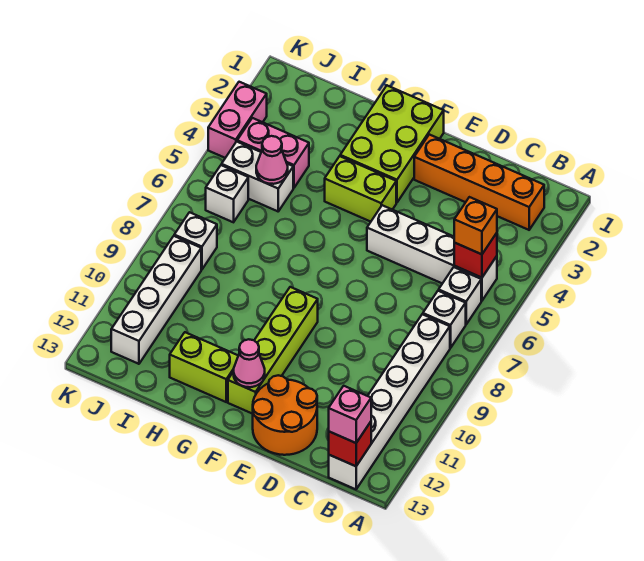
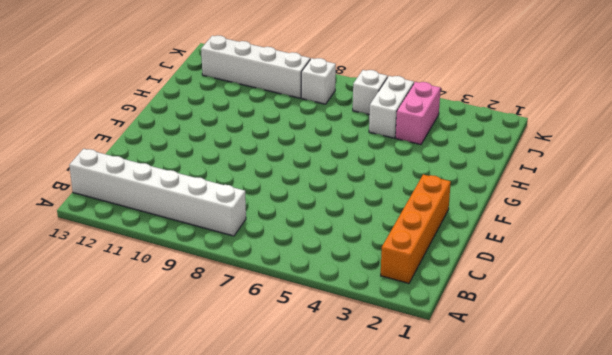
none -> white brick B5:E5 level 1
none -> white brick B6 level 1
none -> white brick B7 level 1

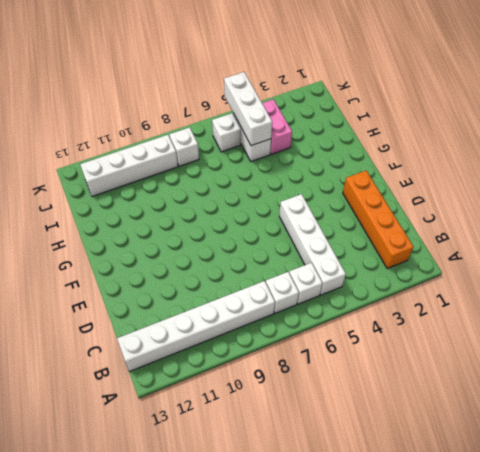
white brick I5:K5 level 2 -> pink cone I5 level 2
none -> orange round brick D12:E13 level 1
none -> lime brick F1:G3 level 1
none -> lime brick F4:G4 level 1

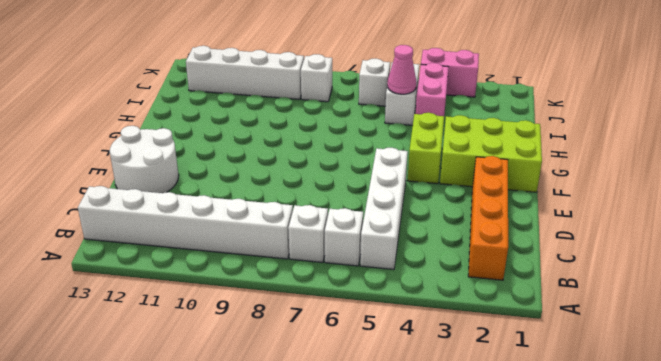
white round brick D12:E13 level 1 -> orange round brick D12:E13 level 1
none -> lime brick F9:F12 level 1
none -> lime brick G12:H12 level 1
none -> red brick B5 level 2

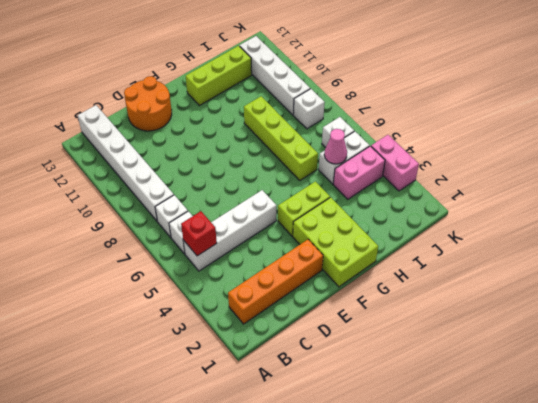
lime brick G12:I12 level 1 -> lime brick G12:H12 level 1
lime brick H6:H9 level 1 -> lime brick F9:F12 level 1
none -> red brick B13 level 2
none -> pink cone F12 level 2
none -> orange brick B5 level 3

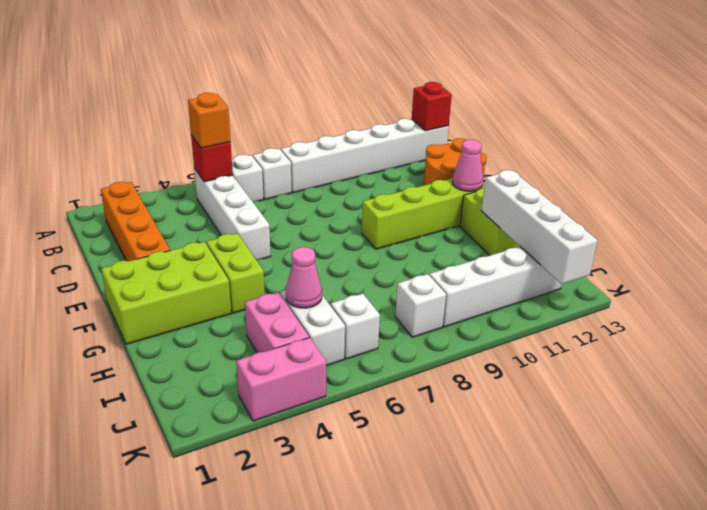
white brick H12:K12 level 2 -> none
none -> pink brick B13 level 3

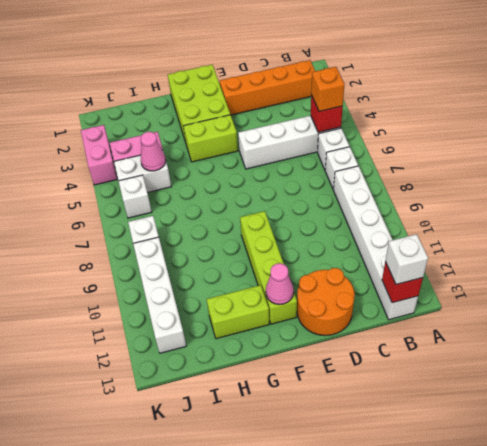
white brick B13 level 3 -> pink brick B13 level 3

